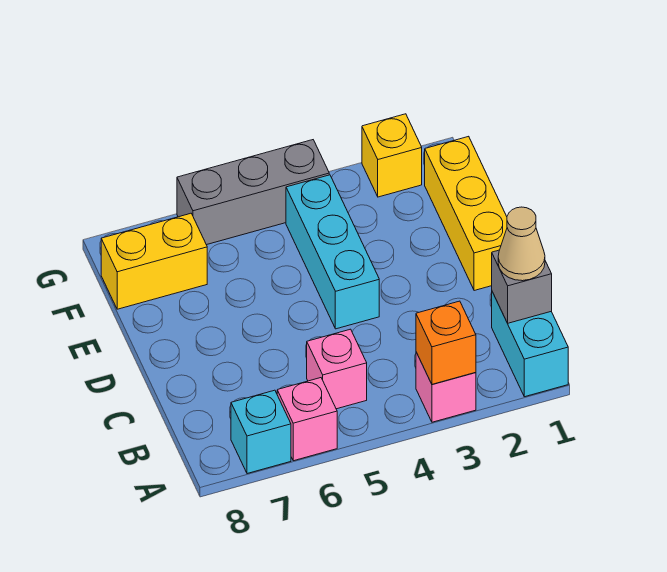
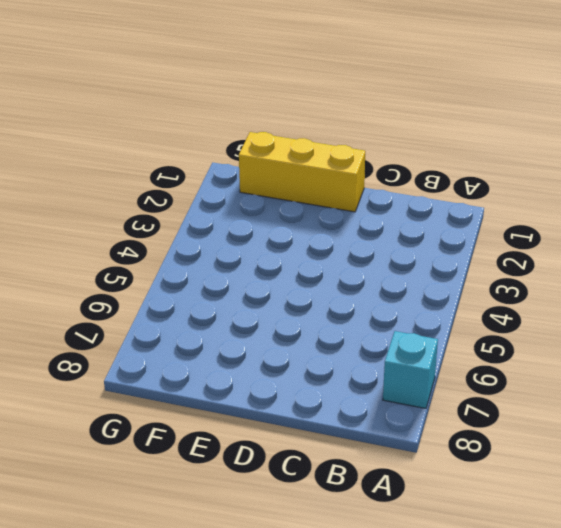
none -> cyan brick A1:B1 level 1
none -> pink brick A3 level 1
none -> pink brick A6 level 1

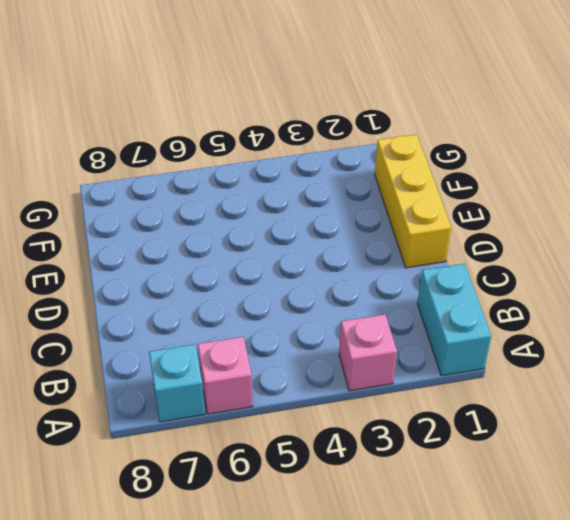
none -> pink brick B5 level 1
none -> cyan brick D4:F4 level 1
none -> yellow brick F7:F8 level 1

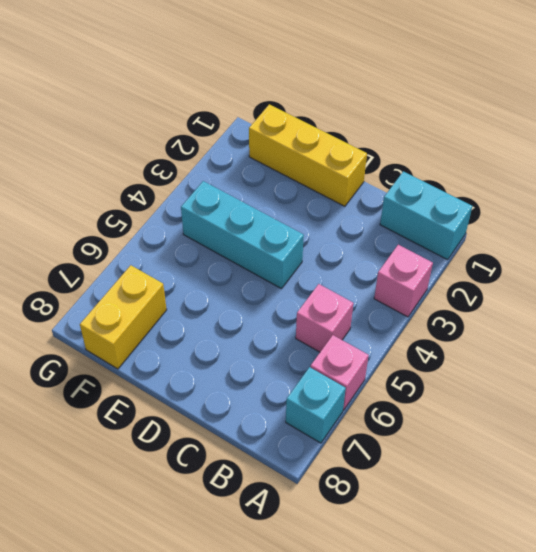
none -> yellow brick G2 level 1
none -> grey brick G4:G6 level 1
none -> orange brick A3 level 2

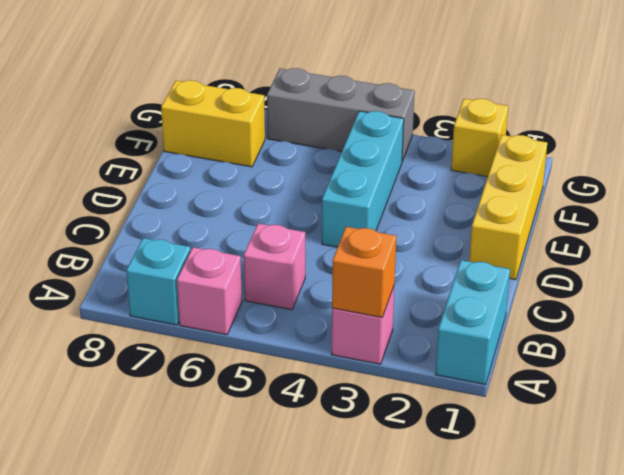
none -> grey brick B1 level 2
none -> tan cone B1 level 3

